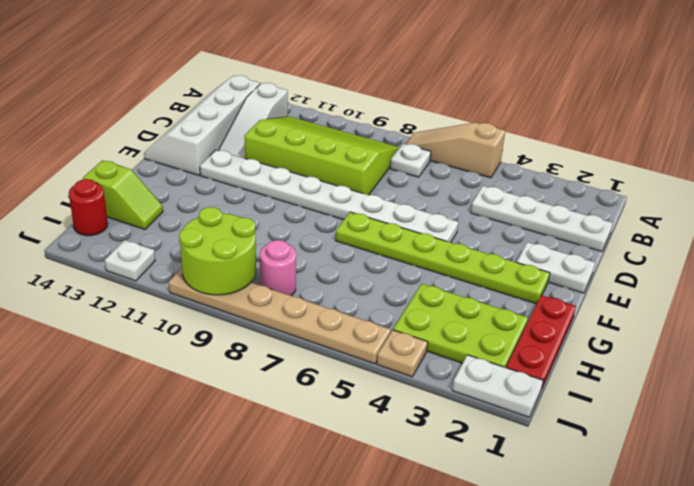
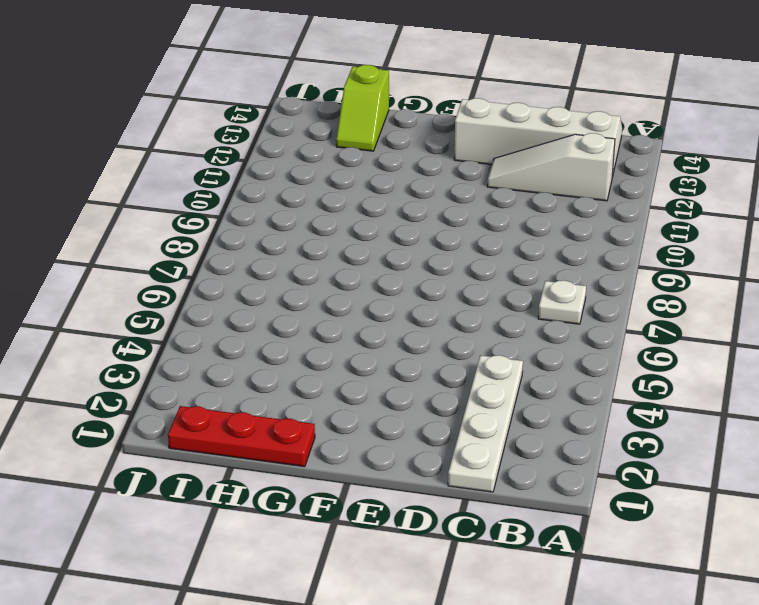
none -> tan slope A5:A7 level 1 top 5
none -> lime slope B8:D11 level 1 top D
none -> white plate E1:E2 level 1

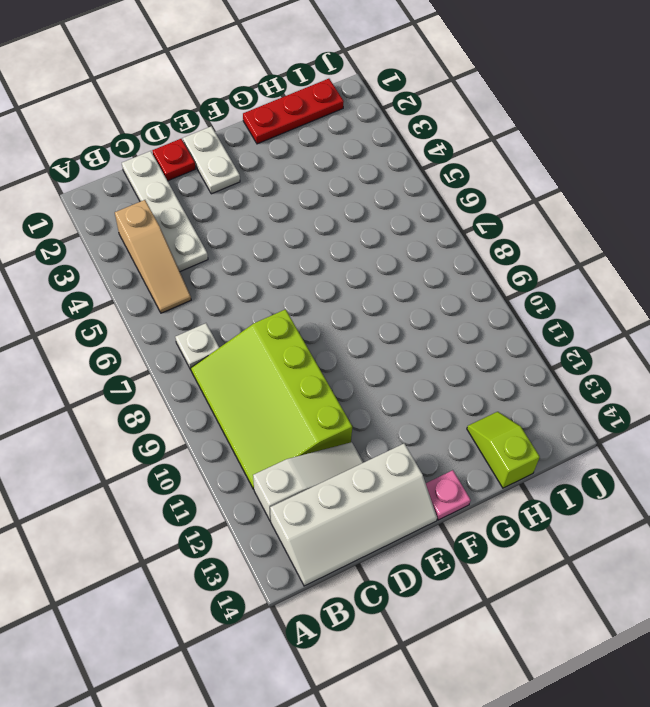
tan slope B3:B5 level 1 top 3 -> tan slope A5:A7 level 1 top 5
red plate D1 level 1 -> none
pink plate F14 level 1 -> none
none -> white plate E5:E12 level 1
none -> lime plate F2:F7 level 1
none -> lime plate H2:I4 level 1

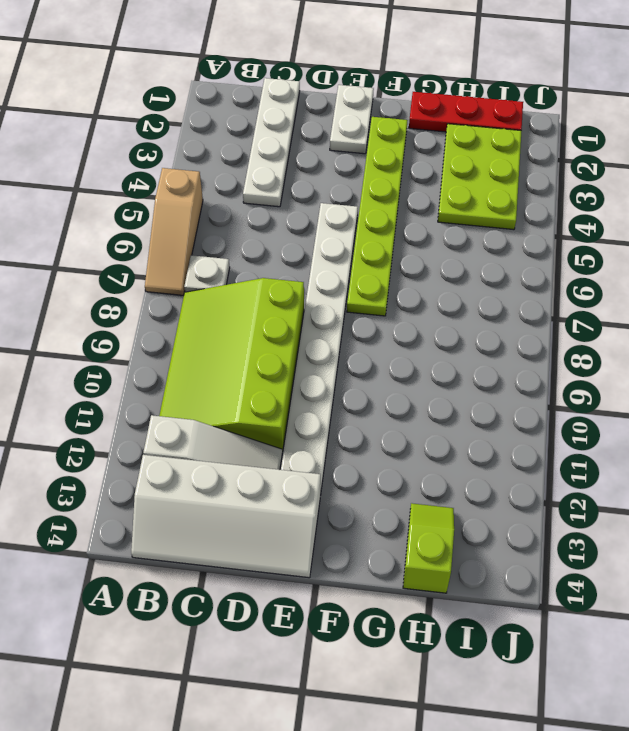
none -> pink round brick I8 level 1
none -> red round brick I14 level 1
none -> white plate J1:J2 level 1

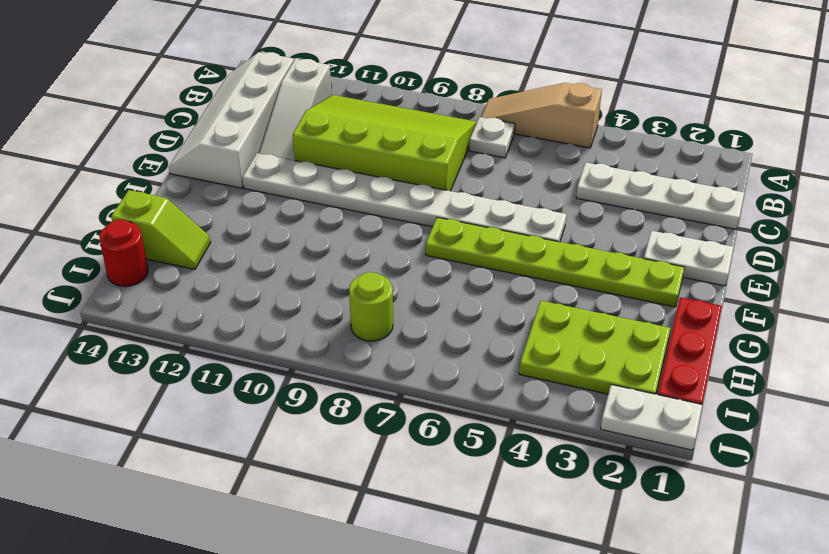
lime round brick I8 level 1 -> pink round brick I8 level 1
none -> tan plate J4 level 1
none -> tan plate J5:J10 level 1
none -> white plate J12 level 1

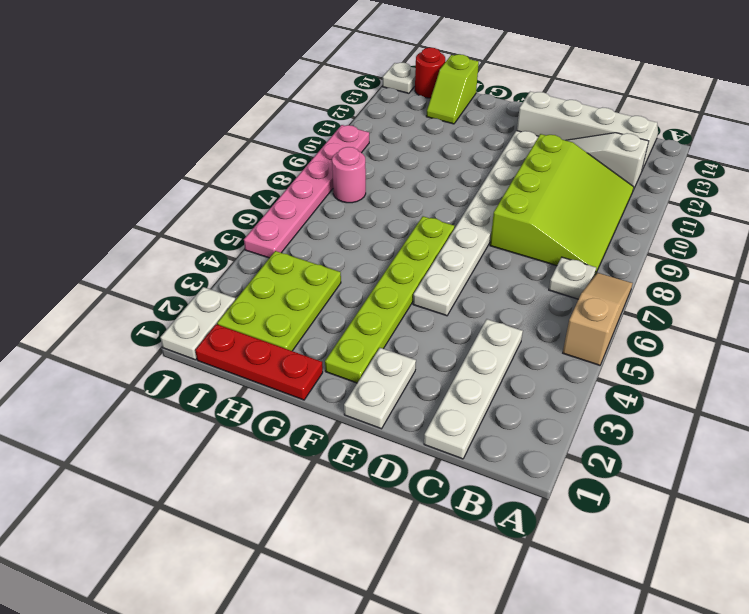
pink plate J5:J10 level 1 -> tan plate J5:J10 level 1
white plate J14 level 1 -> white plate J12 level 1
none -> tan plate J4 level 1
none -> lime round brick I9:J10 level 2

